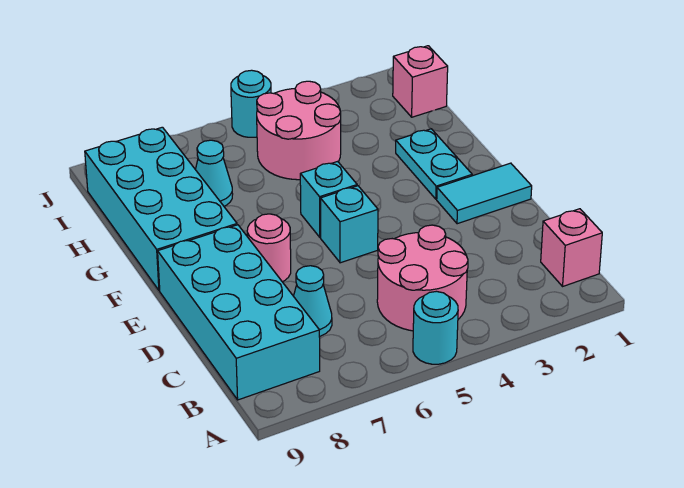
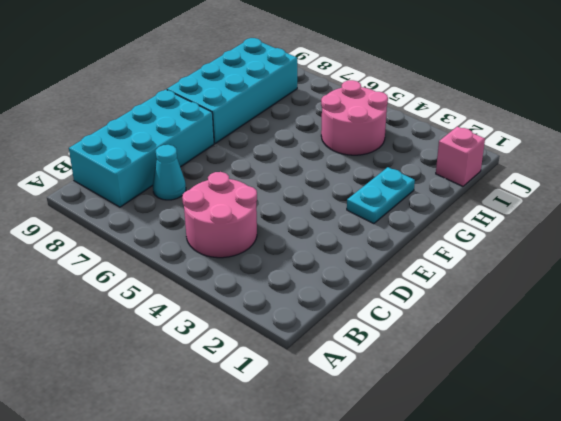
none -> cyan round brick A5 level 1
none -> pink brick B1 level 1
none -> cyan tile E1:E2 level 1

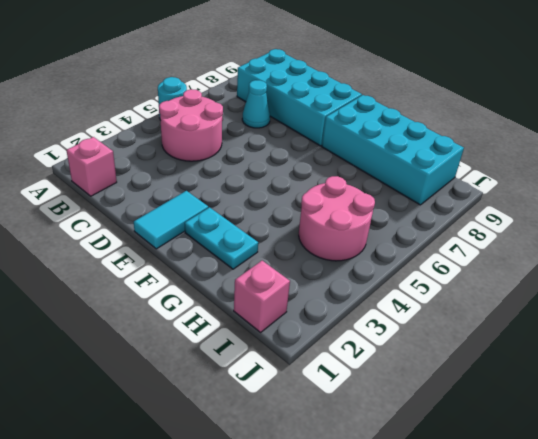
none -> cyan brick E5 level 1
none -> pink round brick E7 level 1
none -> cyan brick F5 level 1

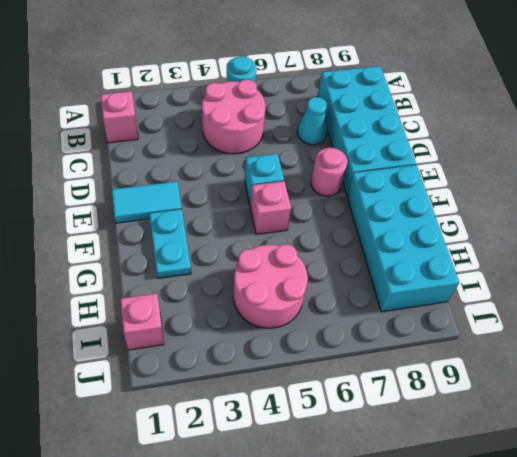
pink brick F5 level 1 -> cyan brick F5 level 1
none -> cyan cone H7 level 1
none -> cyan round brick J5 level 1

